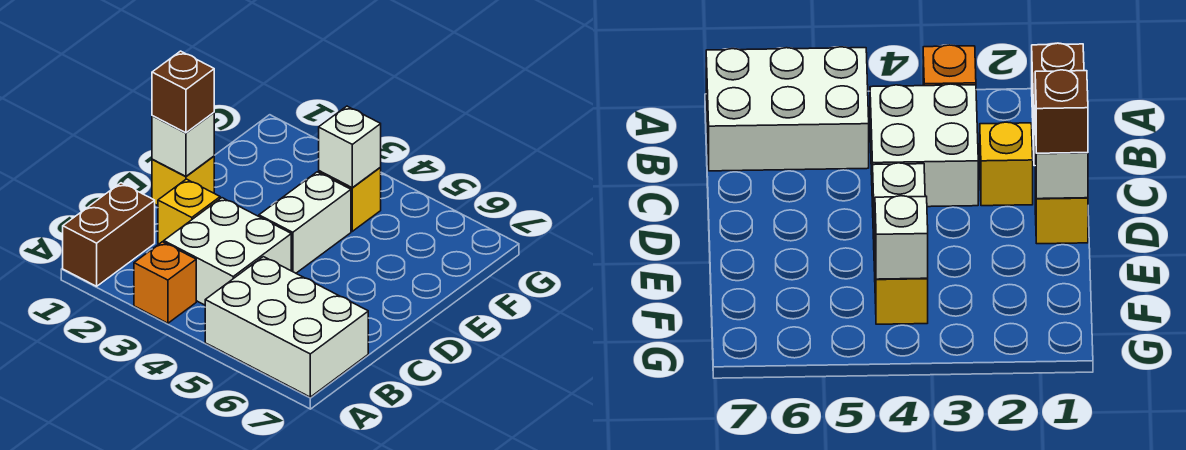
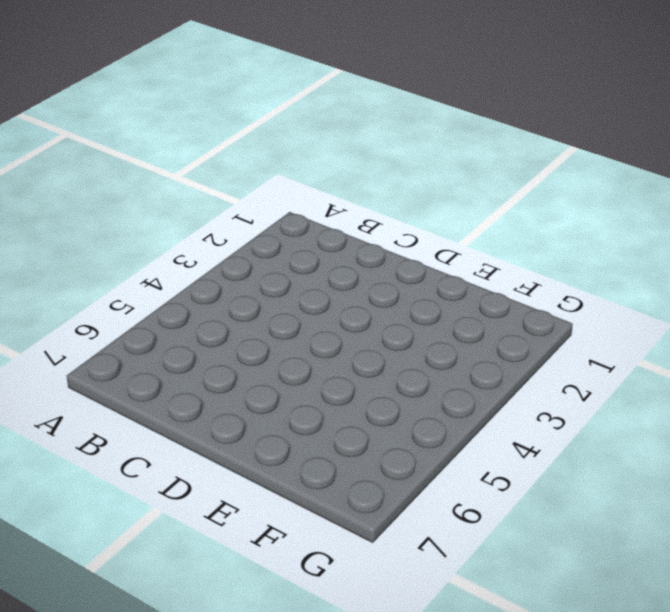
none -> brown brick A1:B1 level 1
none -> orange brick A3 level 1

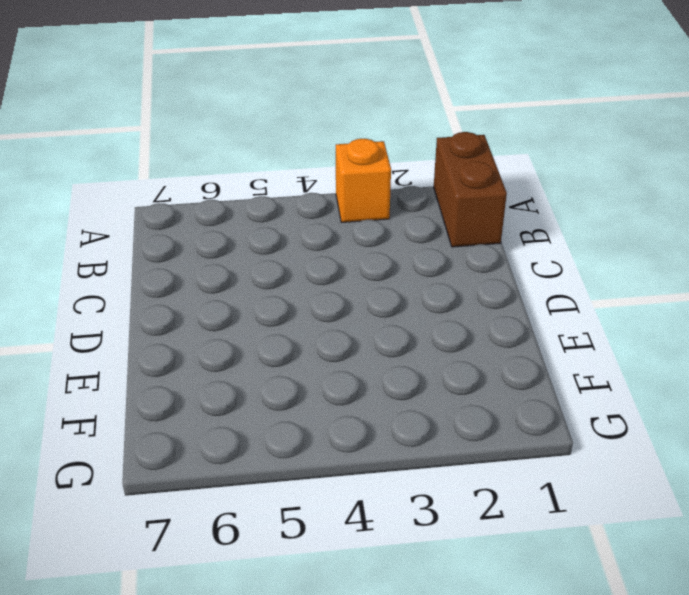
none -> white brick A5:B7 level 1
none -> white brick B3:C4 level 1

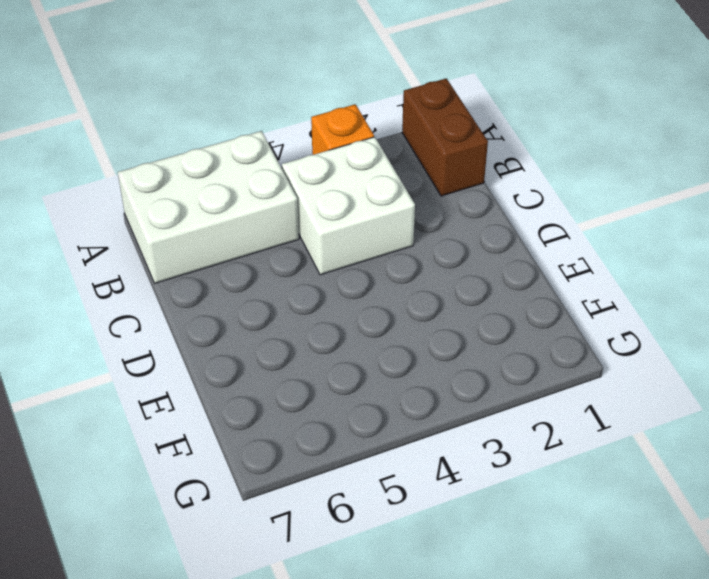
none -> yellow brick C2 level 1
none -> yellow brick D1 level 1

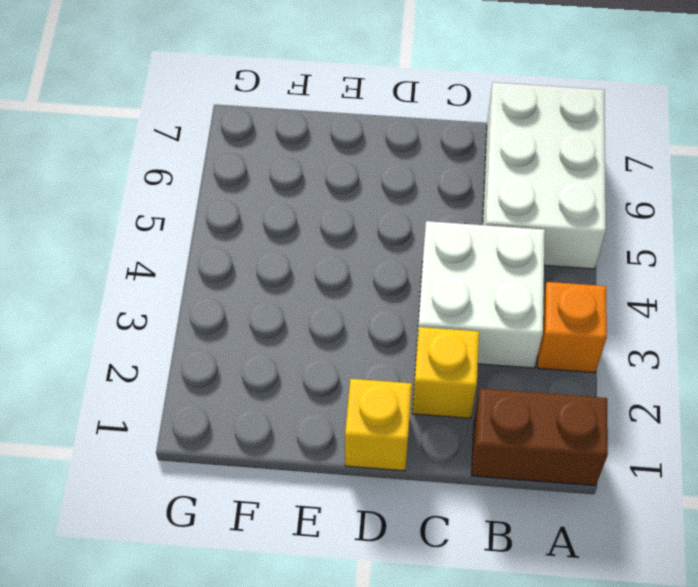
none -> white brick D4:E4 level 1
none -> yellow brick F4 level 1

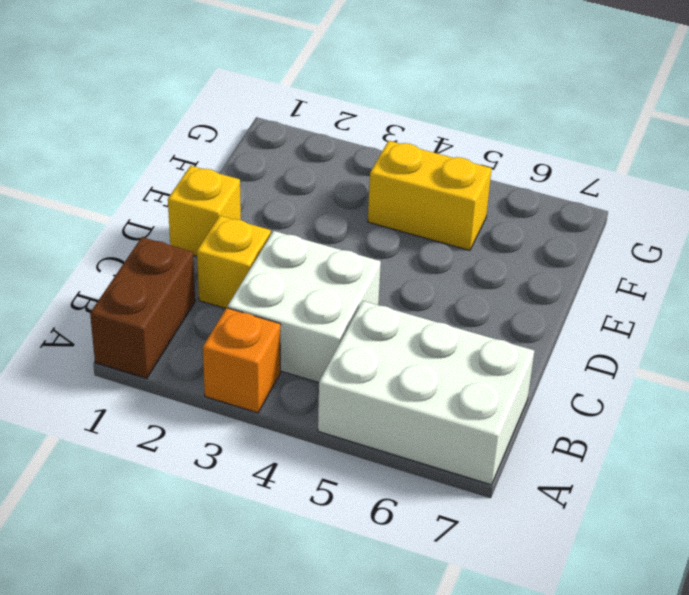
yellow brick F4:F5 level 1 -> yellow brick F4 level 1
none -> white brick D4:E4 level 1
none -> white brick D1 level 2

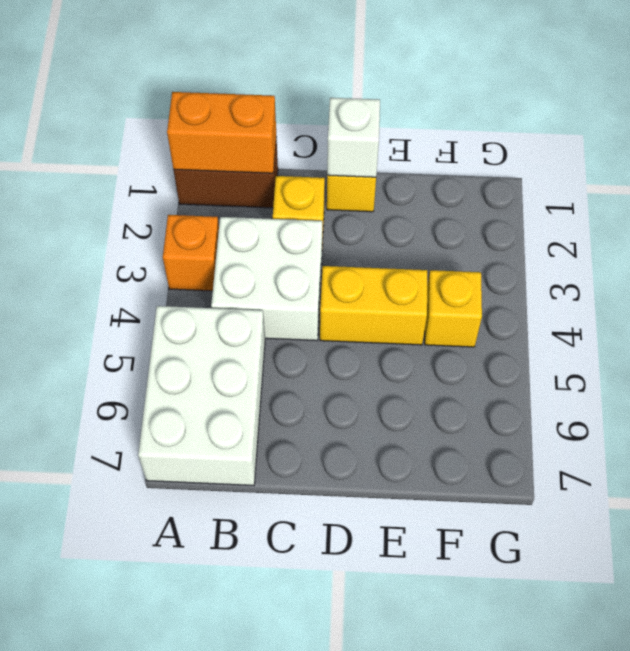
orange brick A1:B1 level 2 -> none
yellow brick D4:E4 level 1 -> white brick D4:E4 level 1
none -> white brick F4 level 2
none -> brown brick D1 level 3

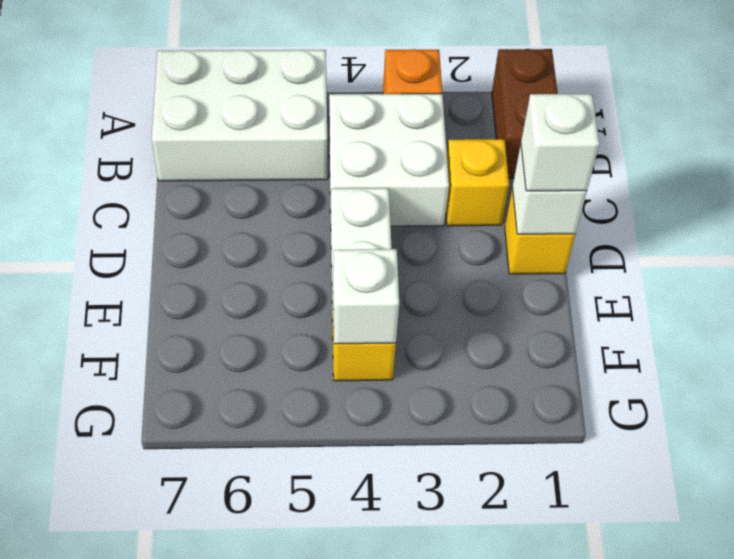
white brick D1 level 3 -> brown brick D1 level 3

